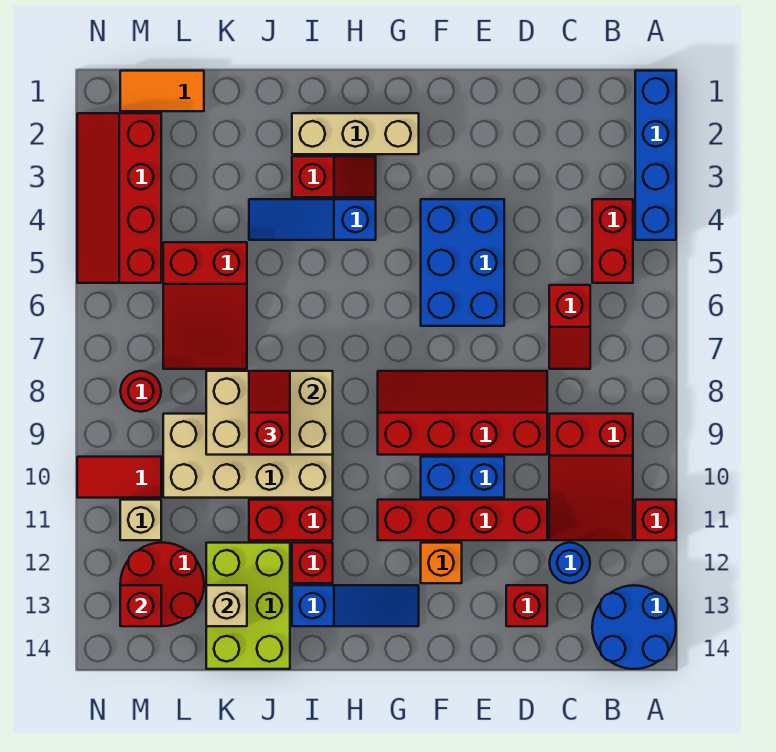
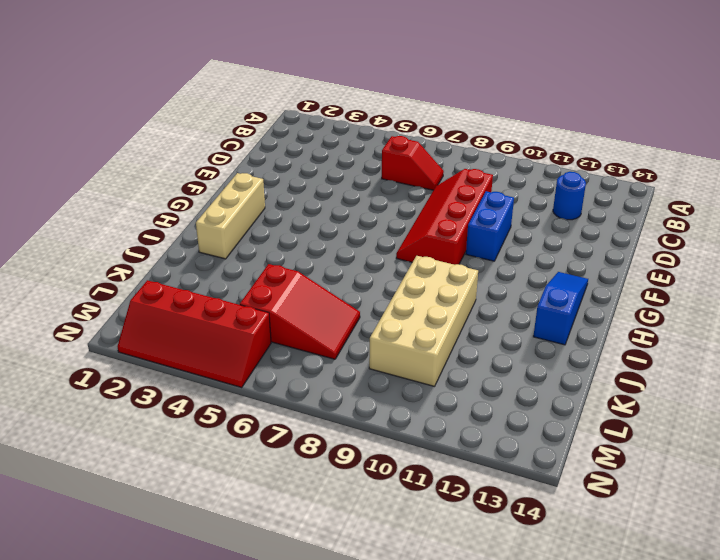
none -> blue brick A1:A4 level 1
none -> red brick A11 level 1
none -> blue round brick A13:B14 level 1
none -> red brick B4:B5 level 1

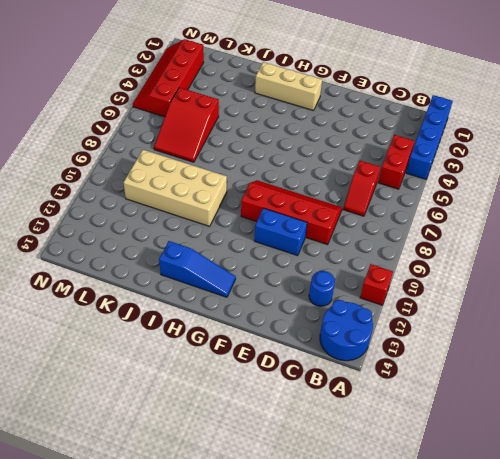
none -> red slope B9:C11 level 1 top 9
none -> red brick D11:G11 level 1
none -> red brick D13 level 1
none -> blue brick E4:F6 level 1

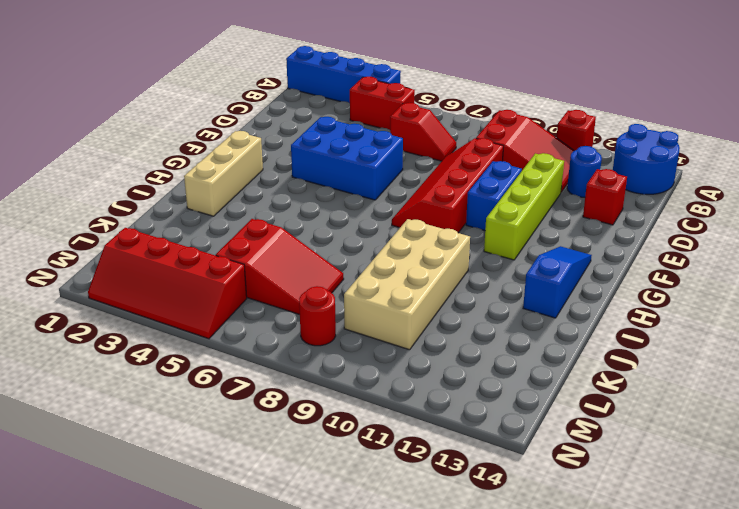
lime brick D11:G11 level 1 -> red brick D11:G11 level 1
none -> orange brick F12 level 1
none -> red slope H3:I3 level 1 top I
none -> blue slope H4:J4 level 1 top H
none -> red brick I11:J11 level 1

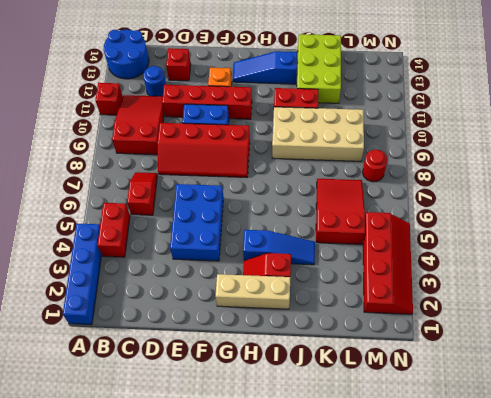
none -> red brick I12 level 1
none -> orange tile L1:M1 level 1
none -> red round brick L12:M13 level 1
none -> red tile M10:N10 level 1

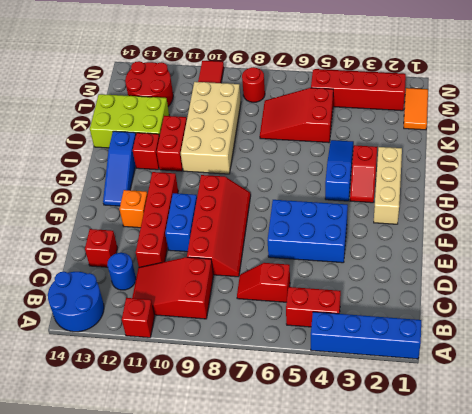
none -> tan brick M11 level 1
none -> tan brick I8:K9 level 2
none -> tan brick K13 level 2
none -> red brick M13 level 2

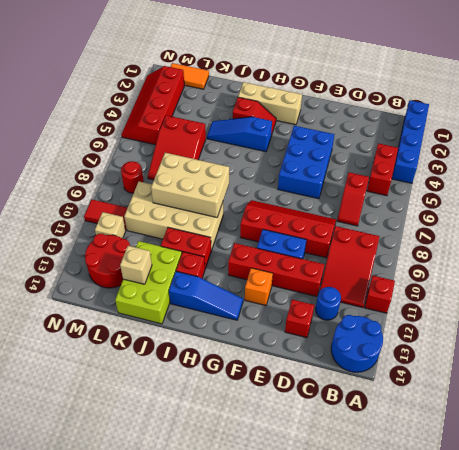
none -> red brick M13 level 2
none -> red slope J8:J9 level 3 top 9

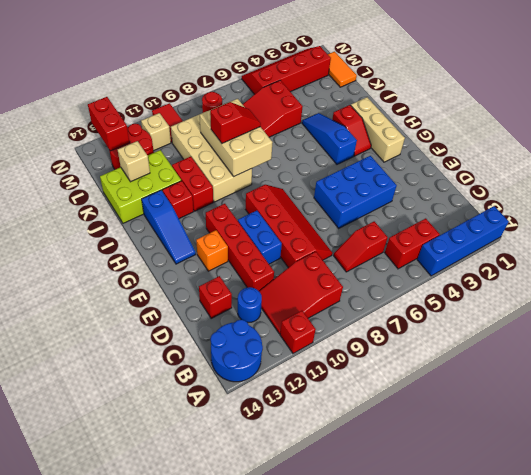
red brick M13:N13 level 2 -> red brick M13 level 2

